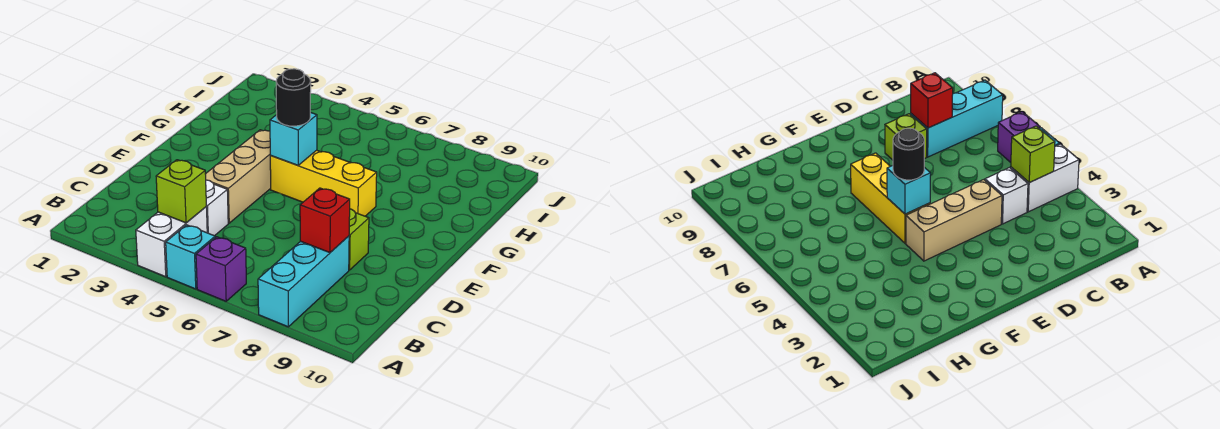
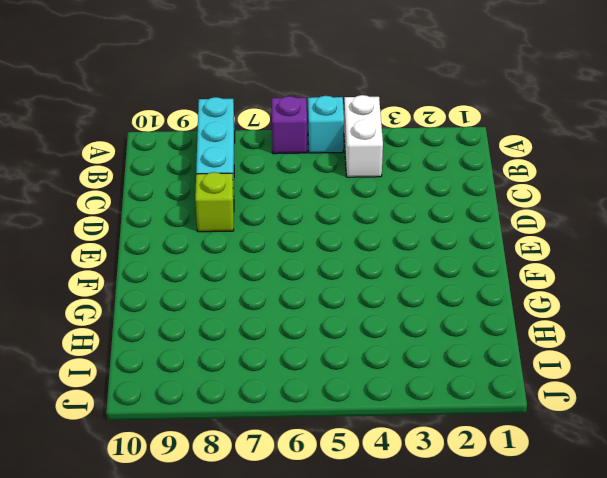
none -> white brick C4 level 1
none -> tan brick D4:F4 level 1
none -> yellow brick F5:F7 level 1

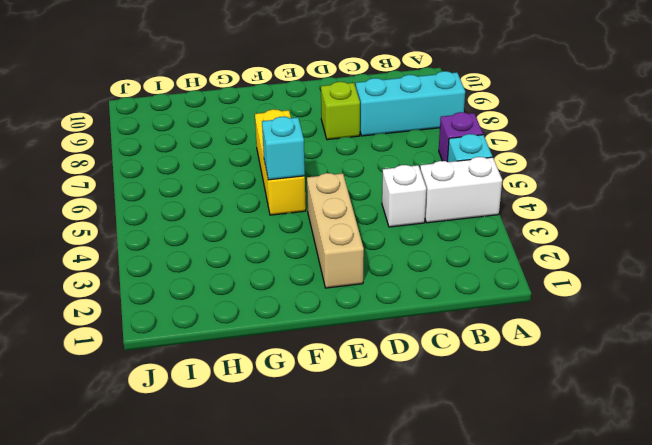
tan brick E2:E4 level 1 -> tan brick D4:F4 level 1
none -> lime brick B4 level 2
none -> red brick C8 level 2
none -> black round brick F5 level 3

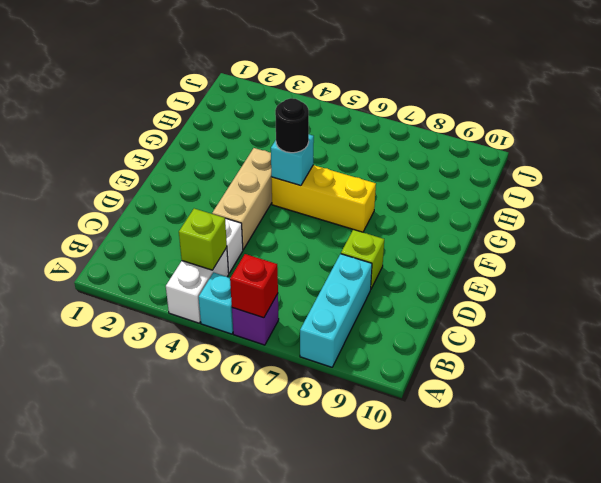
red brick A6 level 2 -> red brick C8 level 2

